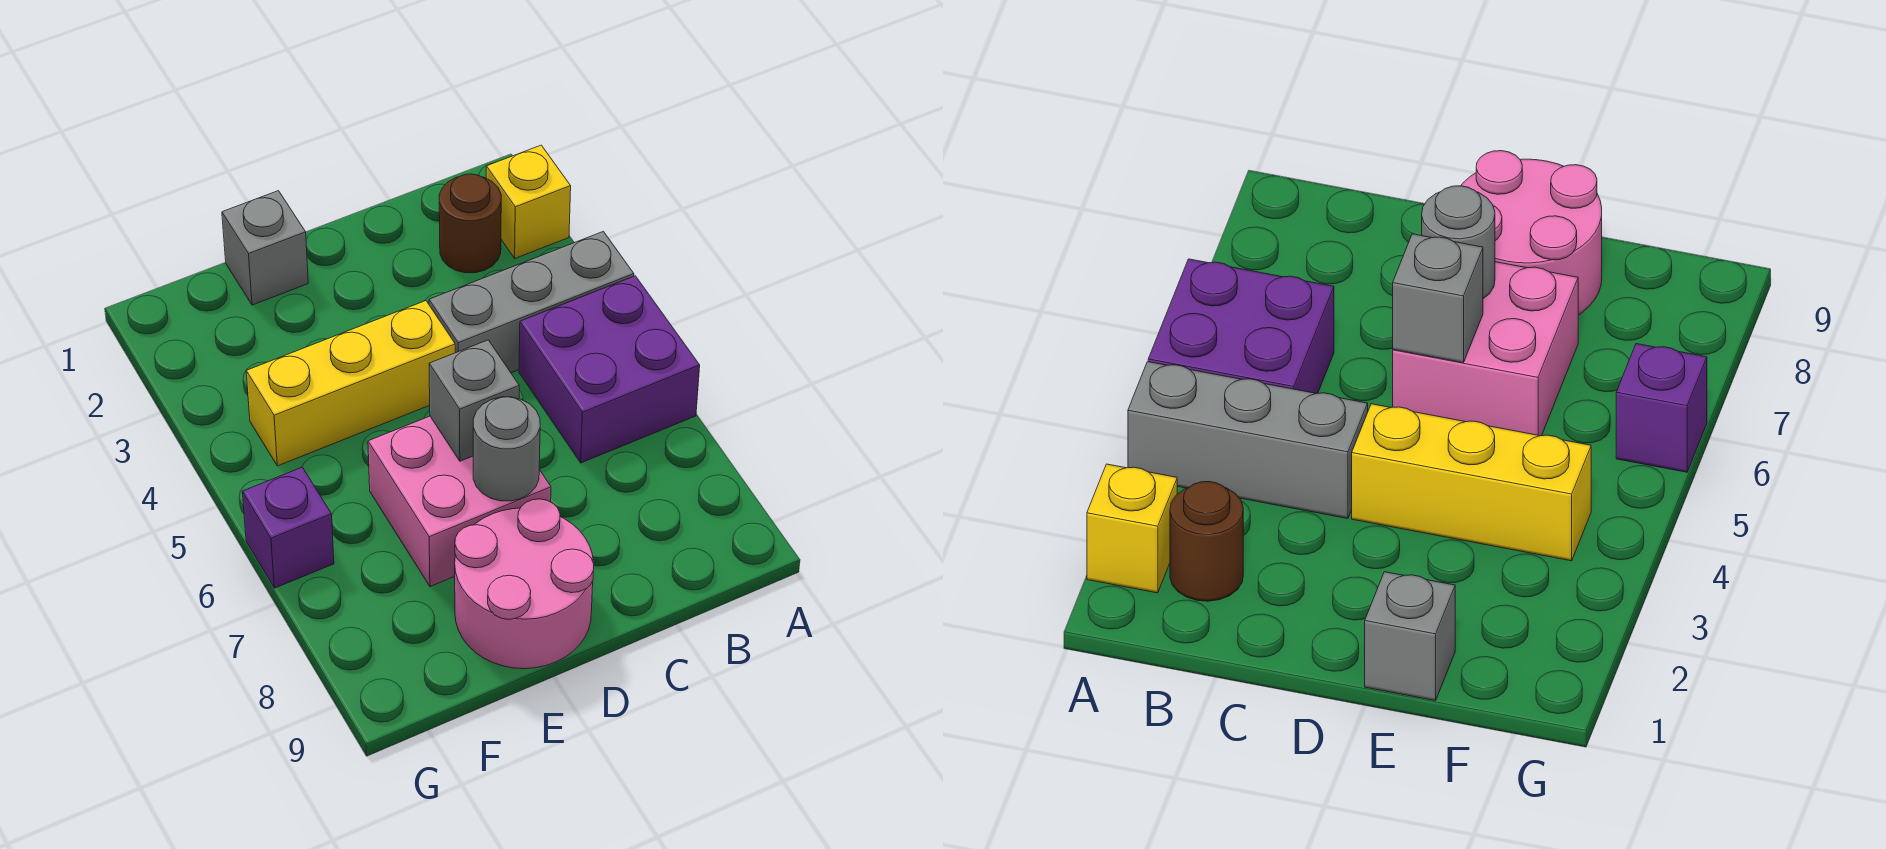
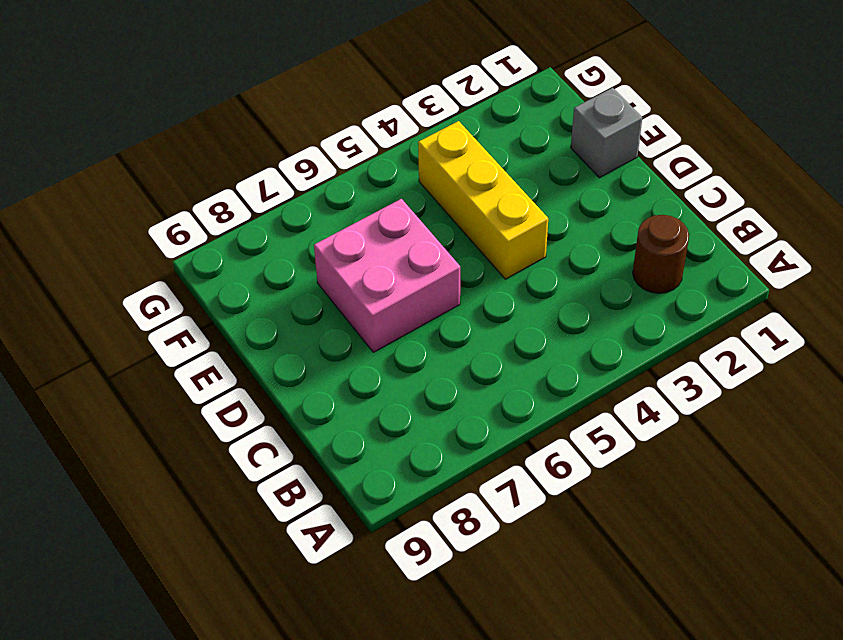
none -> yellow brick A2 level 1
none -> grey brick A4:C4 level 1

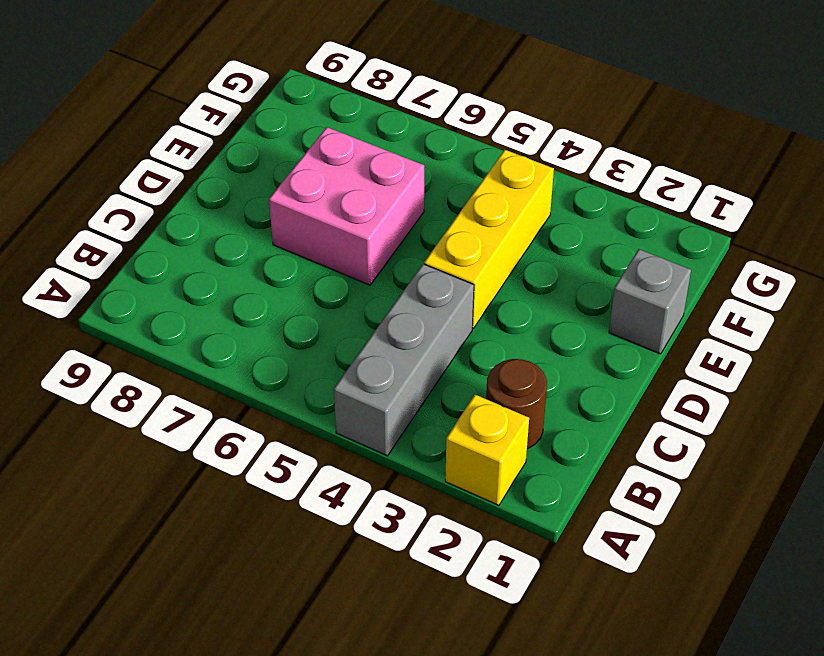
none -> purple brick A5:B6 level 1
none -> pink round brick D8:E9 level 1

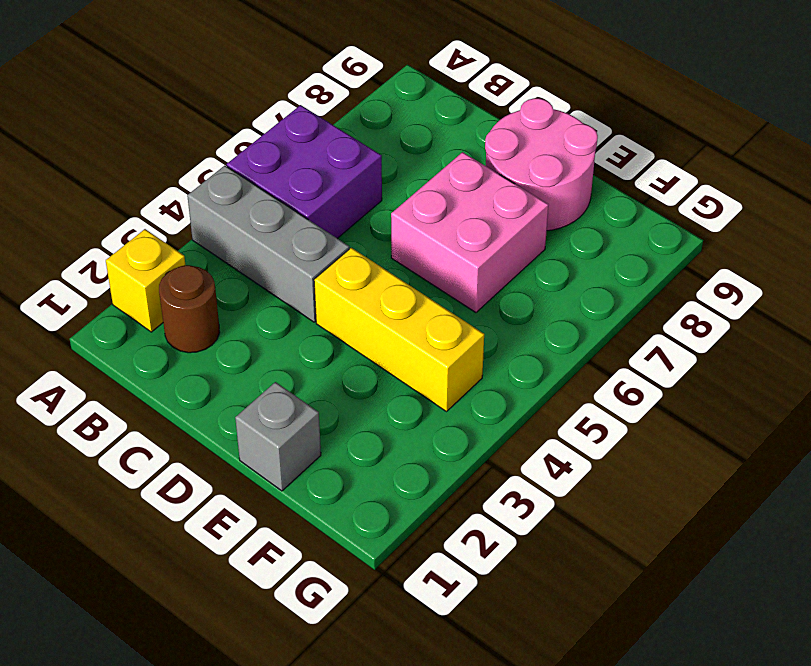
none -> purple brick G6 level 1
none -> grey brick D6 level 2

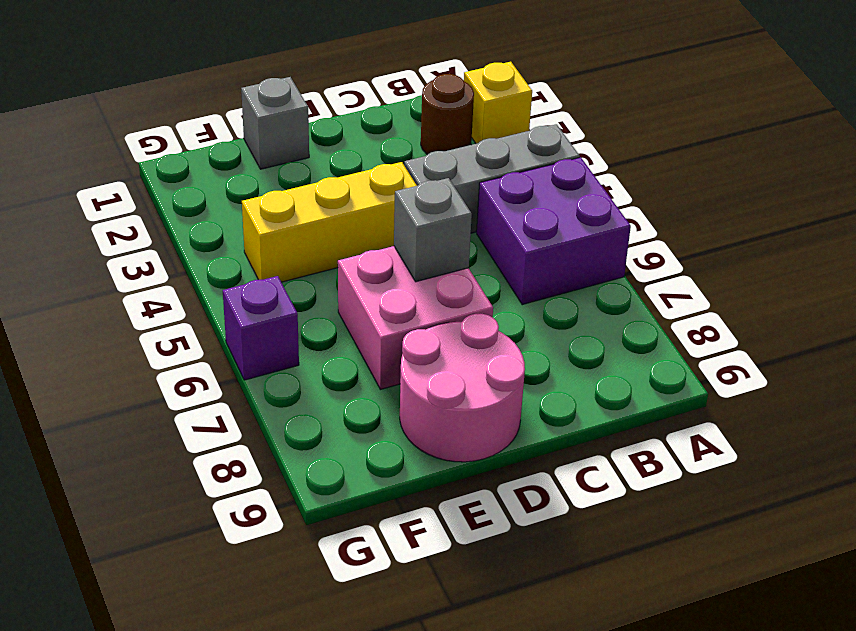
none -> grey round brick D7 level 2

